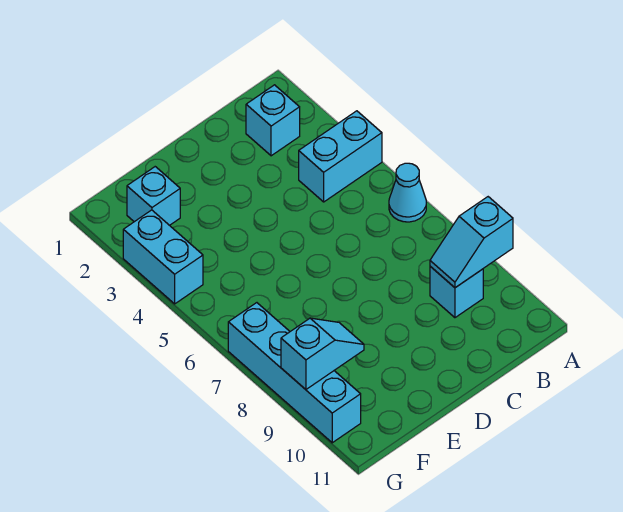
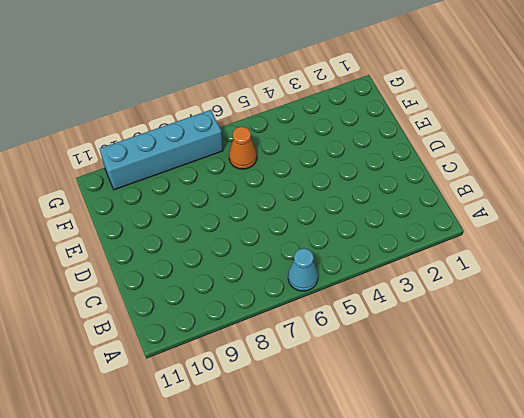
orange cone F6 level 1 -> none
none -> cyan brick A4:B4 level 1
none -> cyan brick B2 level 1

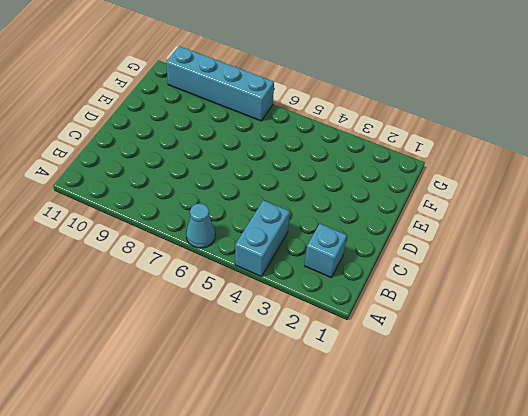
none -> cyan brick B9 level 1
none -> cyan brick F2 level 1

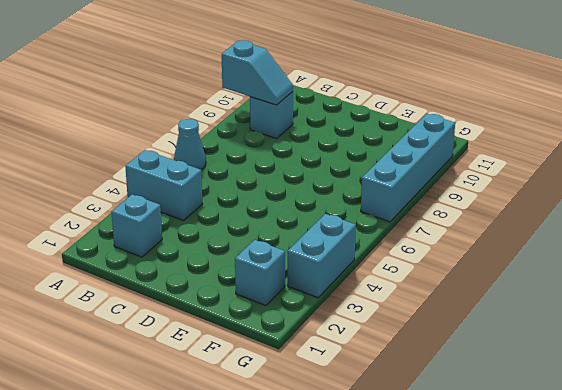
none -> cyan slope F9:G9 level 2 top G

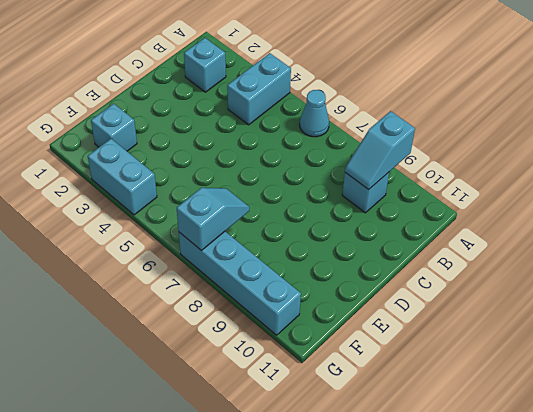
cyan slope F7:G7 level 2 top G -> cyan slope F9:G9 level 2 top G

